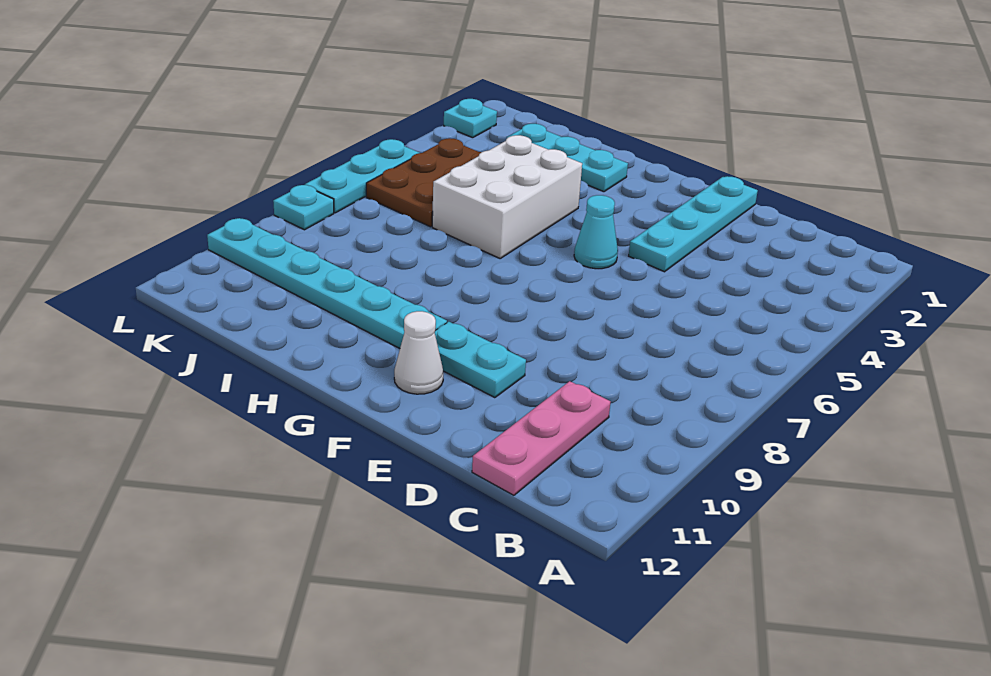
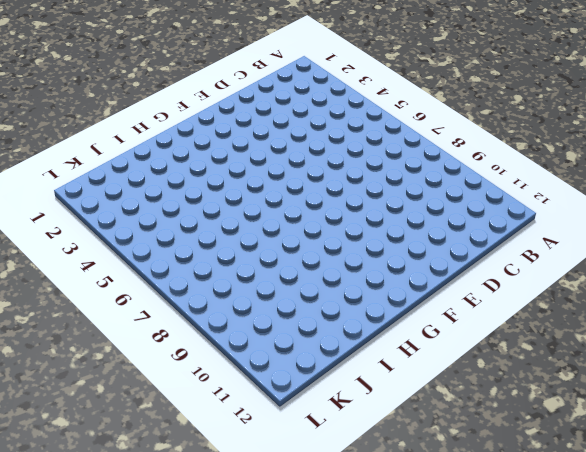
none -> pink plate C10:C12 level 1
none -> cyan plate E1:E4 level 1
none -> cyan plate E10:F10 level 1

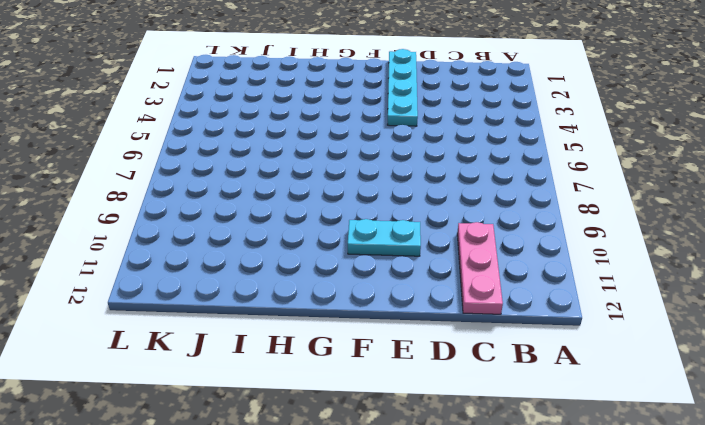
none -> cyan cone F5 level 1
none -> white cone F11 level 1
none -> cyan plate G10:L10 level 1

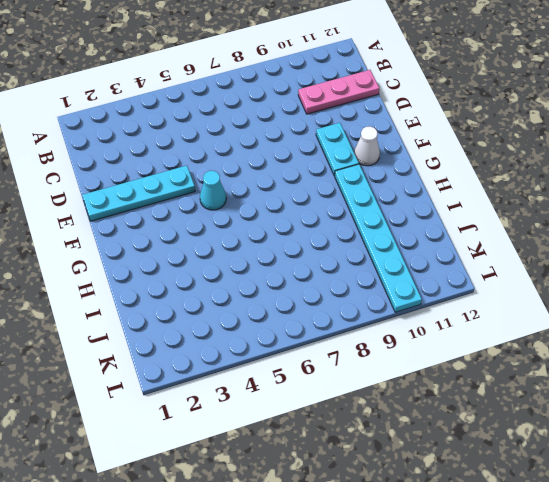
none -> cyan plate H2:J2 level 1
none -> white brick H4:I6 level 1
none -> brown plate J4:K6 level 1

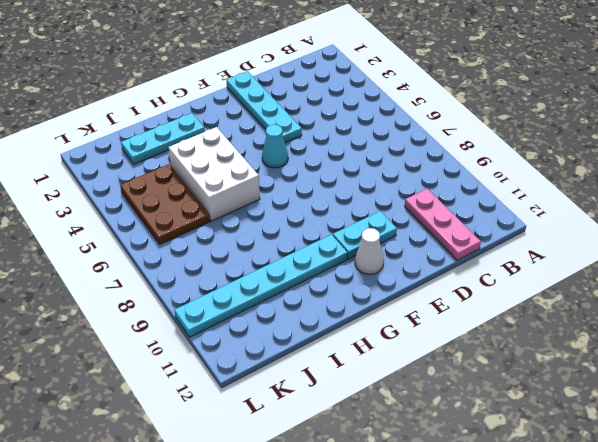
none -> cyan plate L2 level 1
none -> cyan plate L5:L7 level 1
none -> cyan plate L8 level 1

